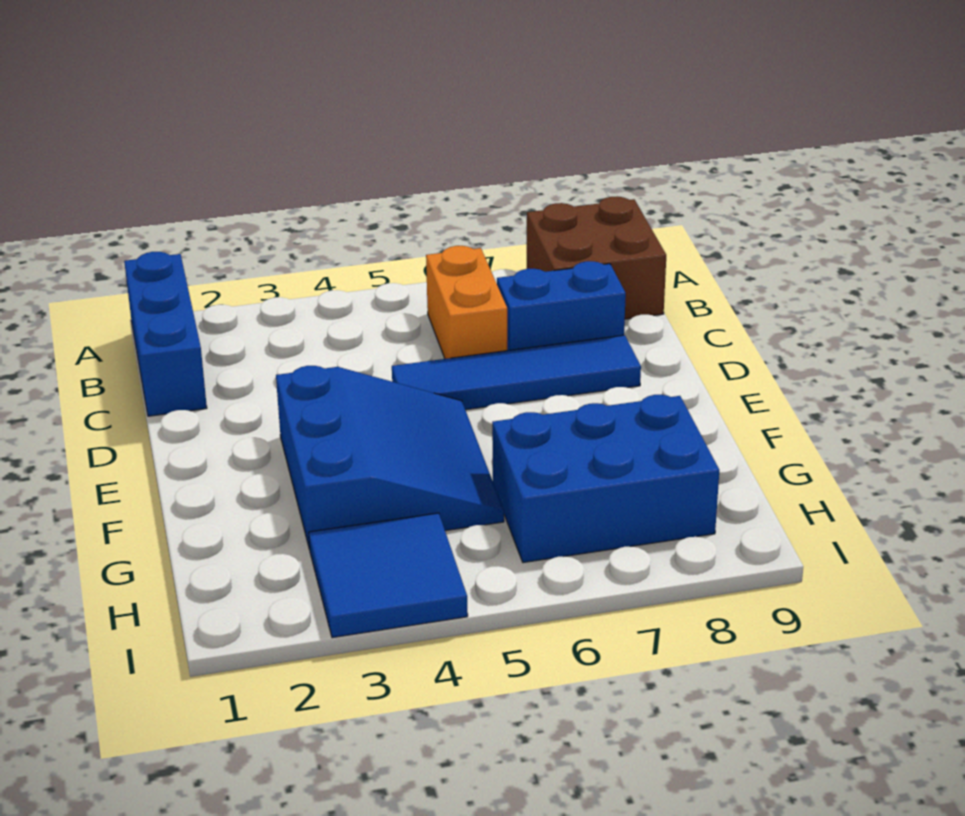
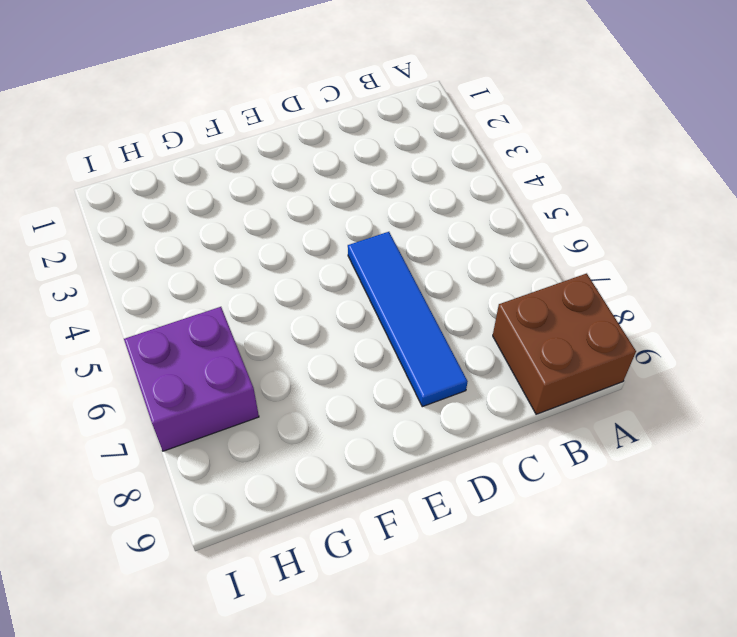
purple brick H6:I7 level 1 -> blue brick G6:H8 level 1
none -> blue brick A1:C1 level 1
none -> orange brick B6:C6 level 1

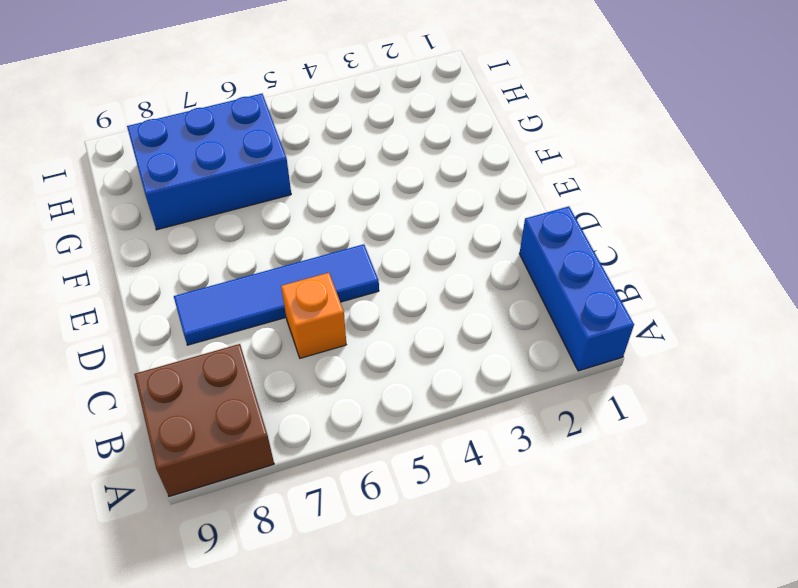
orange brick C6 level 1 -> orange brick B6:C6 level 1
none -> blue brick C7:C8 level 1
none -> blue slope E3:G5 level 1 top 3

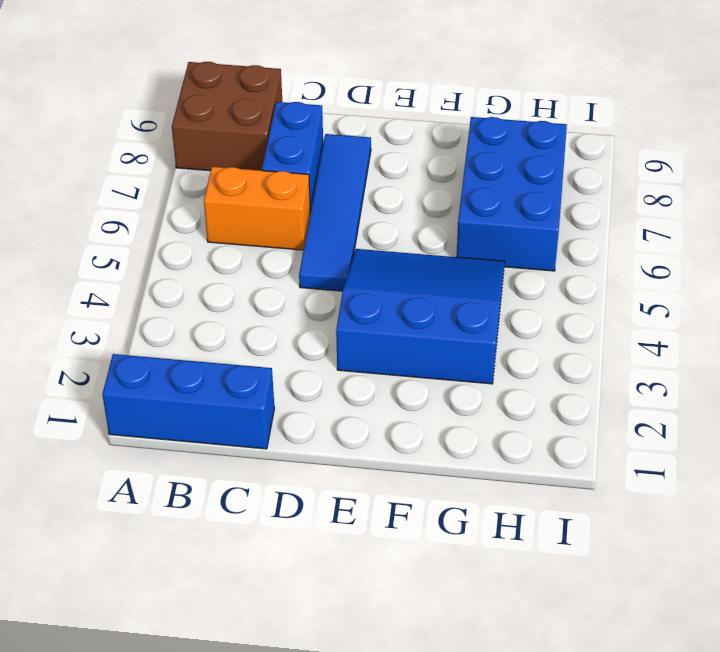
none -> blue tile H3:I4 level 1

